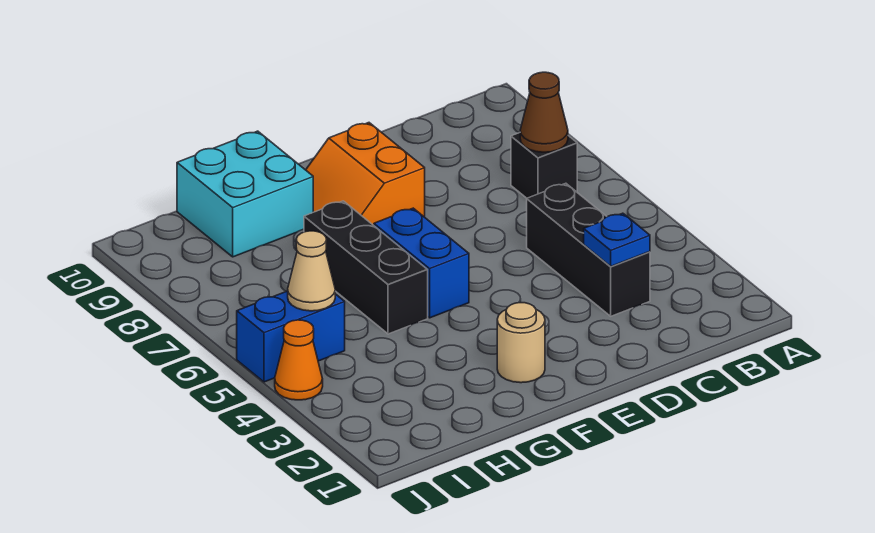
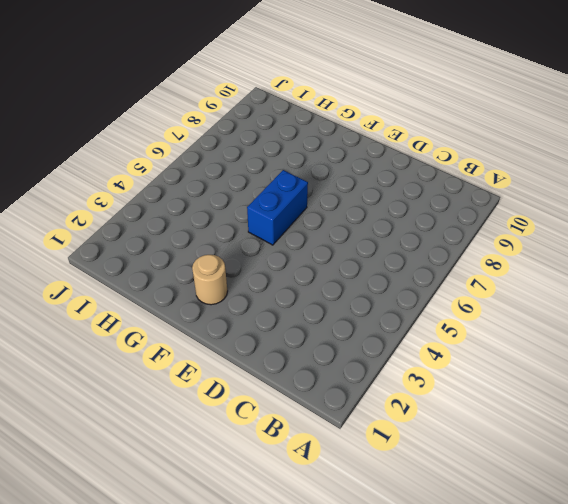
none -> black brick B7 level 1
none -> black brick C3:C5 level 1
none -> orange slope E8:F9 level 1 top E

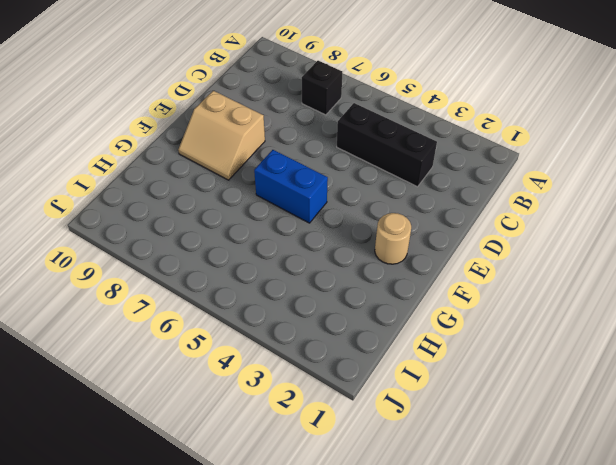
tan slope E8:F9 level 1 top E -> orange slope E8:F9 level 1 top E
none -> black brick G5:G7 level 1
none -> cyan brick G9:H10 level 1
none -> blue brick I5:J5 level 1

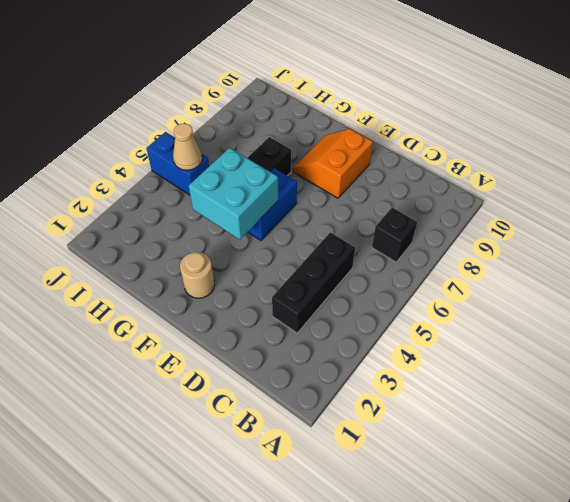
cyan brick F4:G5 level 2 -> cyan brick G9:H10 level 1
none -> orange cone J4 level 1
none -> brown cone B7 level 2
none -> blue plate C3 level 2

